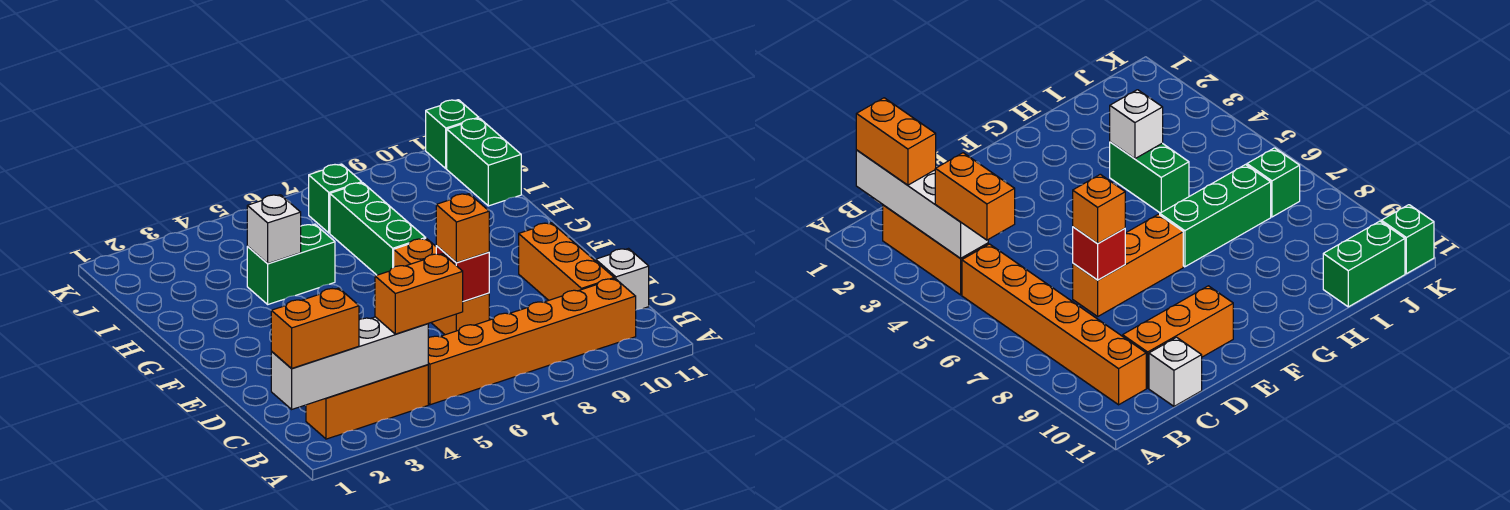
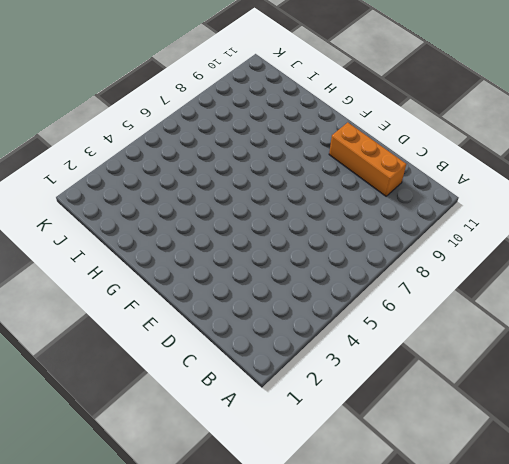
none -> orange brick B2:B4 level 1
none -> orange brick B5:B10 level 1
none -> white brick C11 level 1

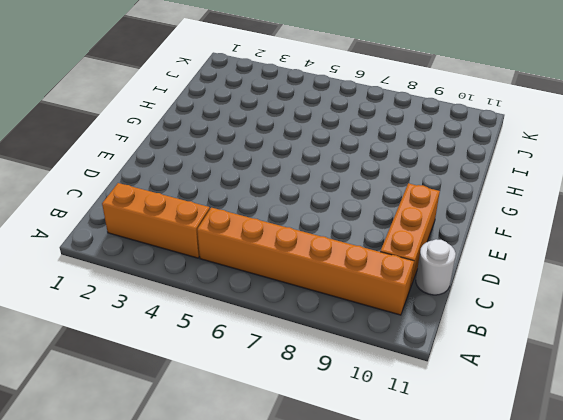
white round brick C11 level 1 -> white brick C11 level 1
none -> orange brick D7:F7 level 1
none -> green brick G7:I7 level 1
none -> green brick H4:H5 level 1

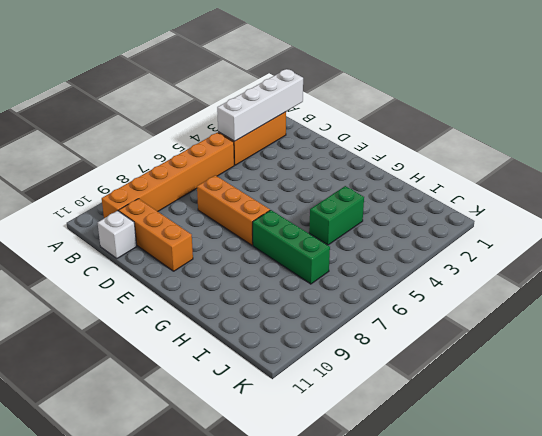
none -> green brick I11:J11 level 1
none -> green brick J7 level 1
none -> green brick K11 level 1

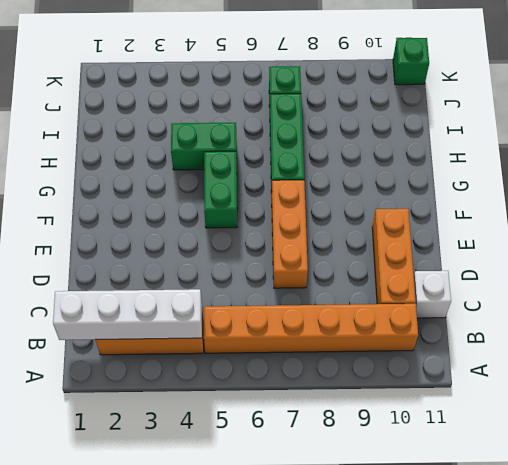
green brick F5:G5 level 1 -> green brick I11:J11 level 1
none -> red brick D7 level 2
none -> white brick H4 level 2
none -> orange brick B1:B2 level 3

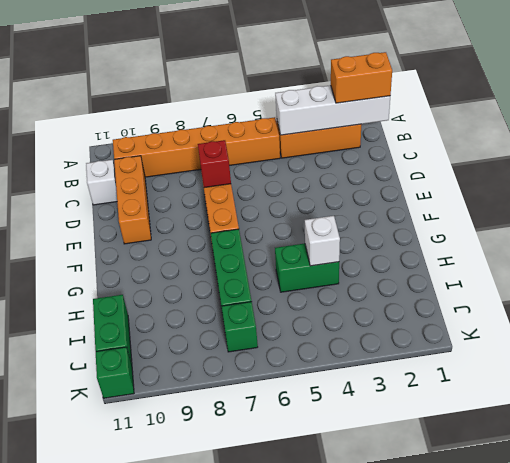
none -> orange brick B4:B5 level 3
none -> orange brick D7 level 3

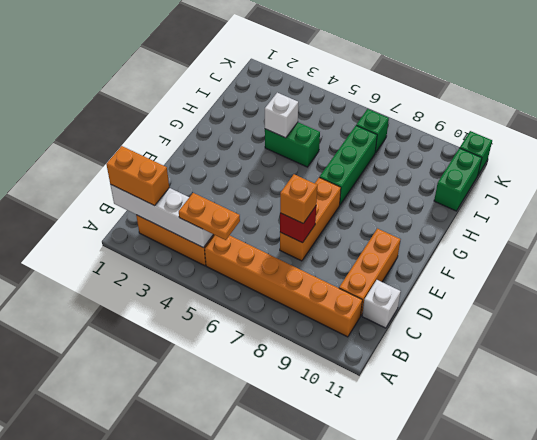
orange plate B4:B5 level 3 -> orange brick B4:B5 level 3

